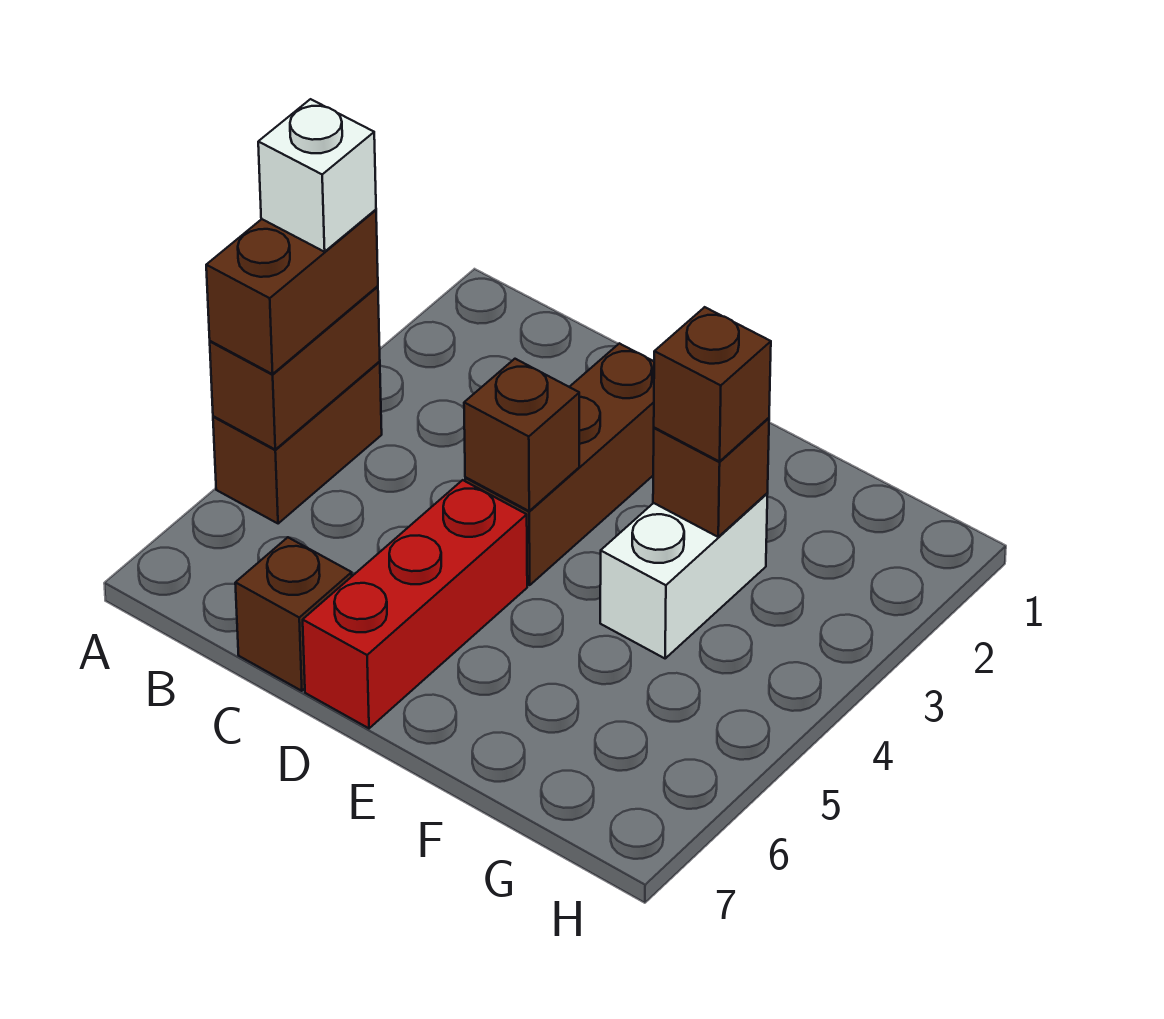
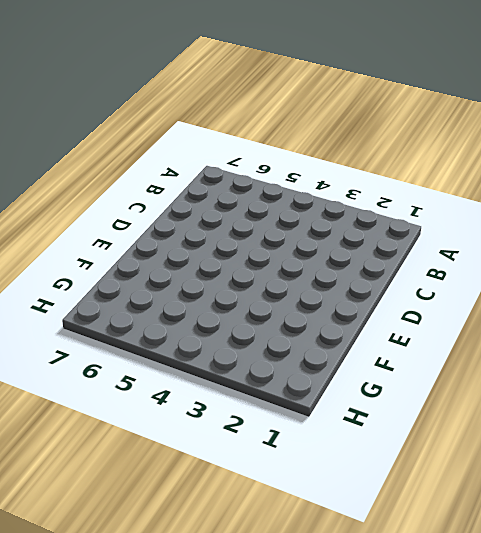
none -> brown brick A4:A5 level 1
none -> brown brick C7 level 1

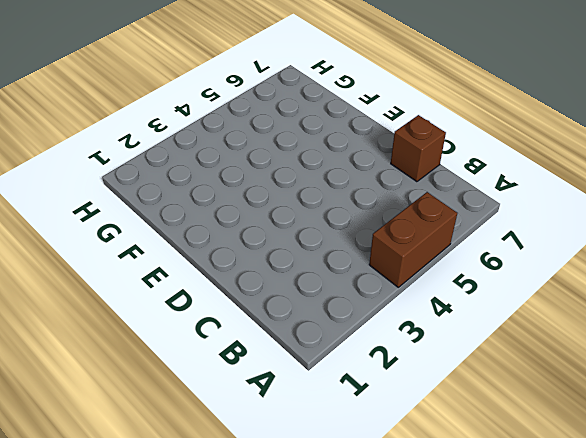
none -> brown brick D2:D4 level 1
none -> red brick D5:D7 level 1

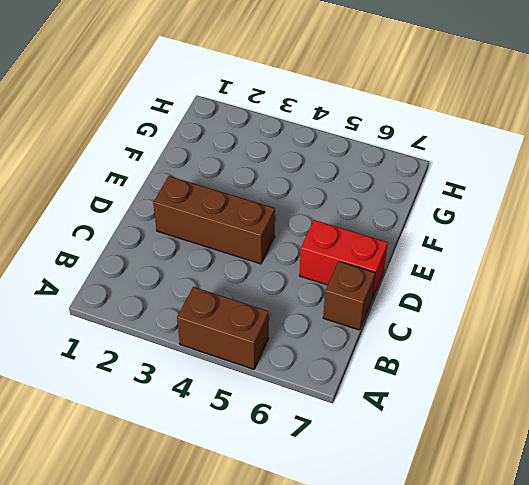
red brick D6:D7 level 1 -> red brick D5:D7 level 1
none -> white brick F3:F4 level 1
none -> brown brick A4:A5 level 2

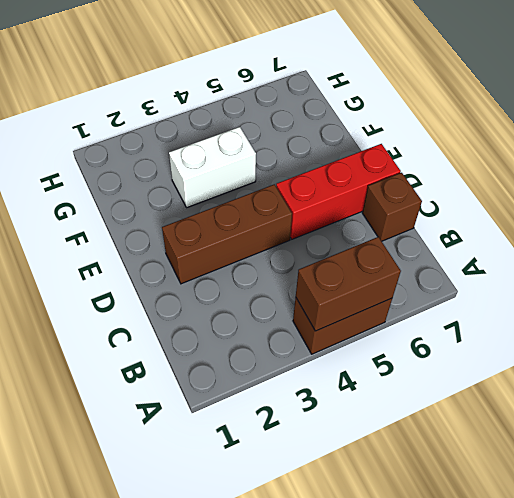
none -> brown brick D4 level 2
none -> brown brick F3 level 2

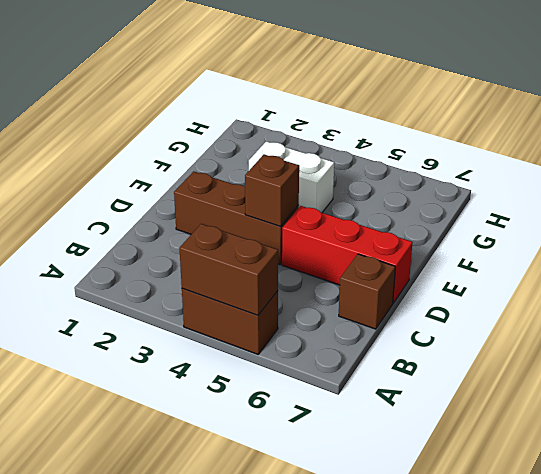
none -> brown brick F3 level 2
none -> brown brick A4:A5 level 3

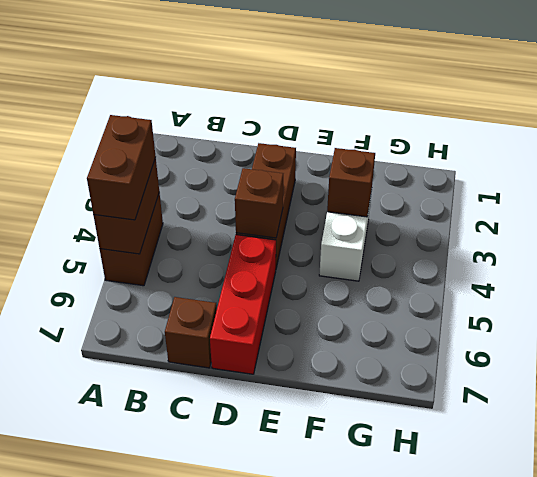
none -> brown brick F3 level 3
none -> white brick A4 level 4

